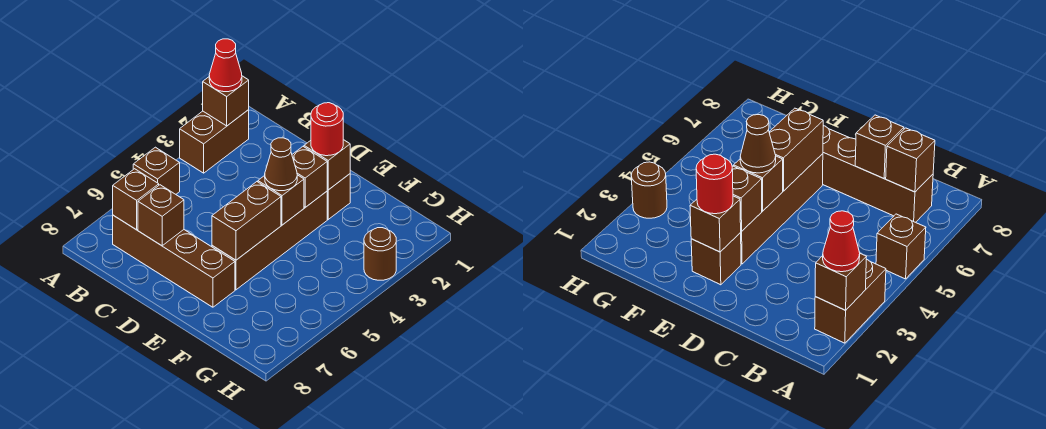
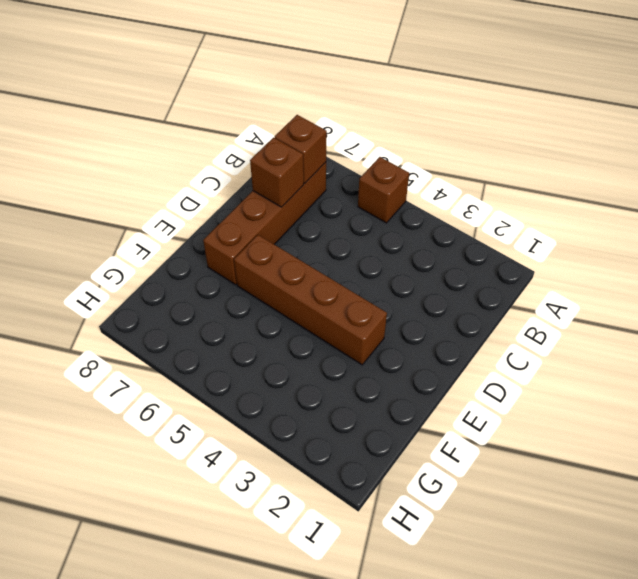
none -> brown brick A2:A3 level 1
none -> brown brick E2 level 1
none -> brown round brick H3 level 1

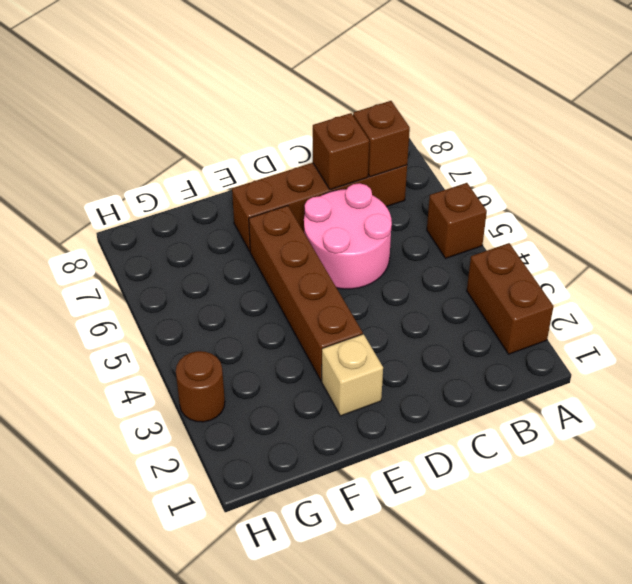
pink round brick C5:D6 level 1 -> none
tan brick E2 level 1 -> brown brick E2 level 1
none -> brown brick A2 level 2
none -> brown brick E2 level 2
none -> brown brick E3 level 2

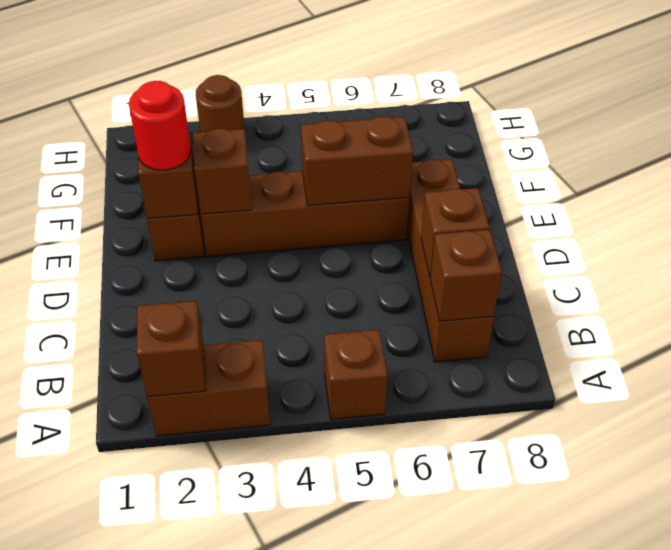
none -> brown brick E4 level 2
none -> red cone A2 level 3
none -> brown cone E4 level 3

